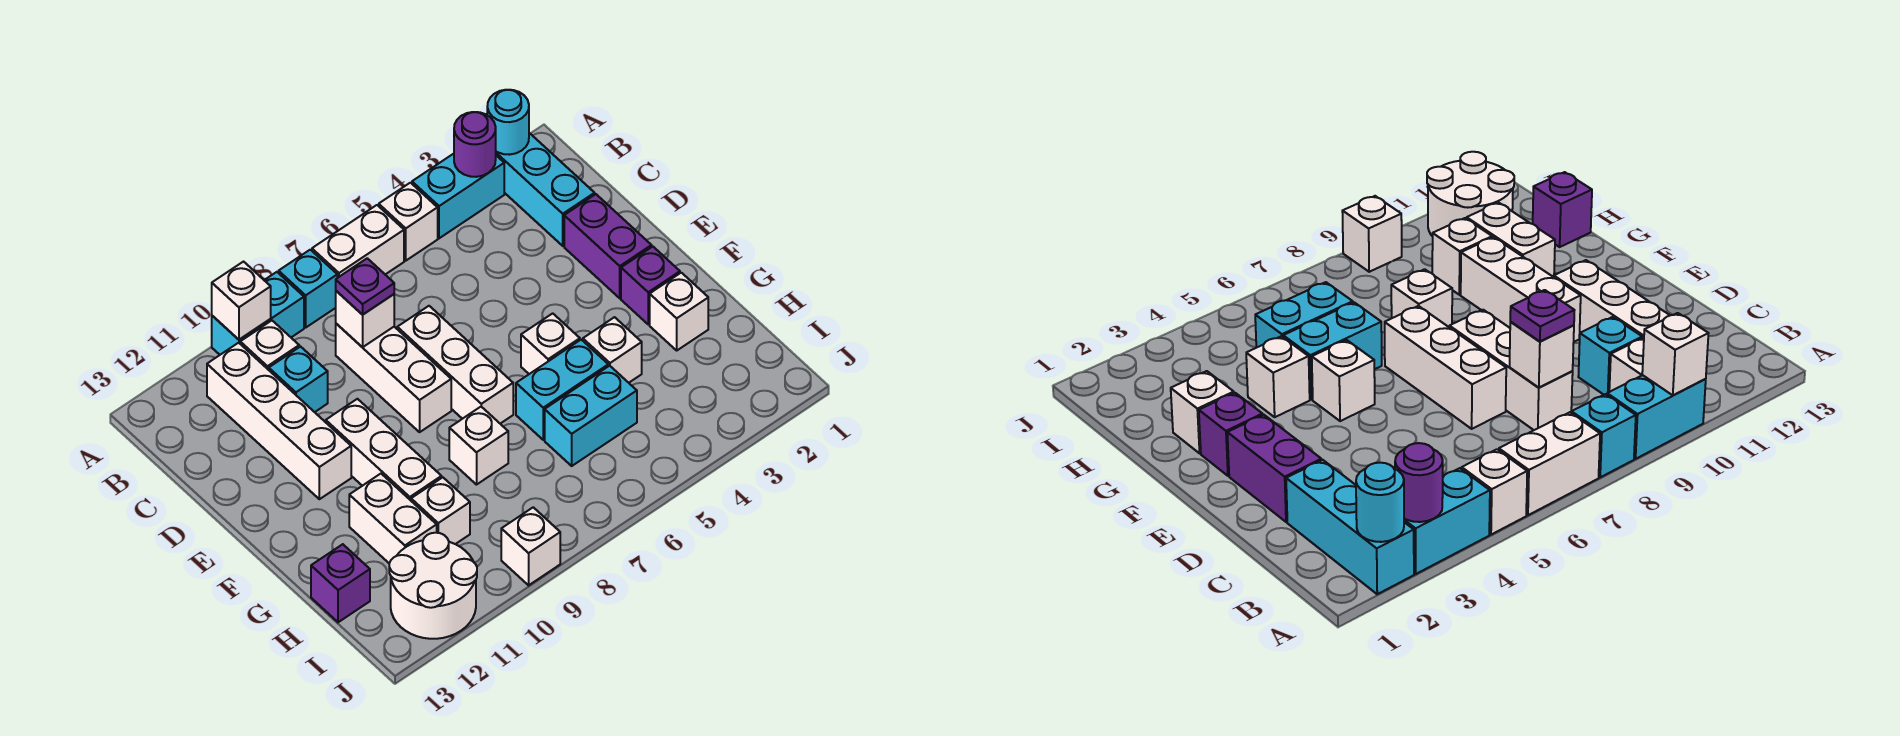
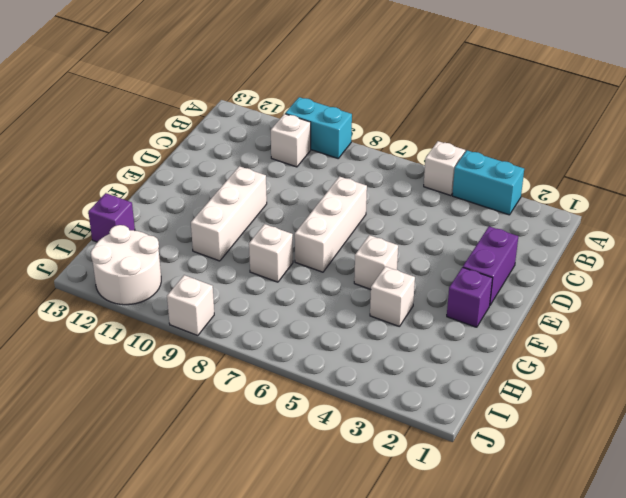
none -> cyan brick A2:C2 level 1
none -> white brick A6:A7 level 1
none -> cyan brick A8 level 1
none -> white brick B11:E11 level 1

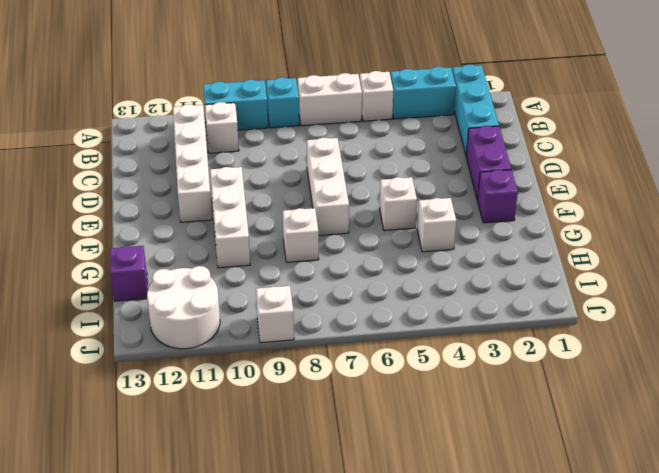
none -> white brick C8:E8 level 1
none -> cyan brick C10 level 1
none -> white brick G2 level 1
none -> cyan brick G5:G6 level 1

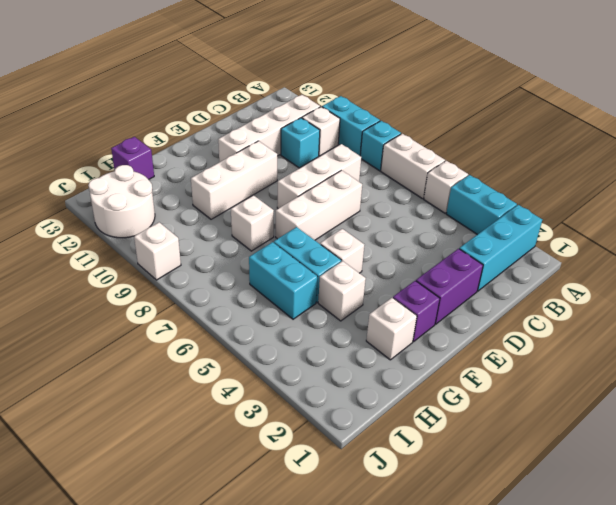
none -> white brick G11:H11 level 1
none -> white brick H10 level 1
none -> cyan round brick A2 level 2
none -> purple round brick A3 level 2

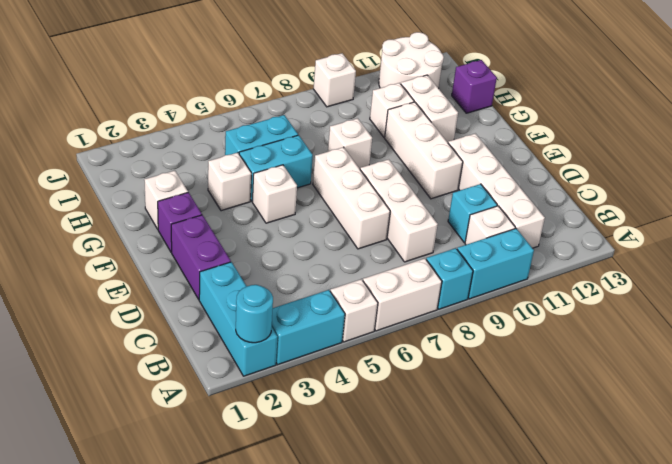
none -> purple round brick A3 level 2
none -> white brick A10 level 2
none -> white brick C8 level 2
none -> purple plate C8 level 3

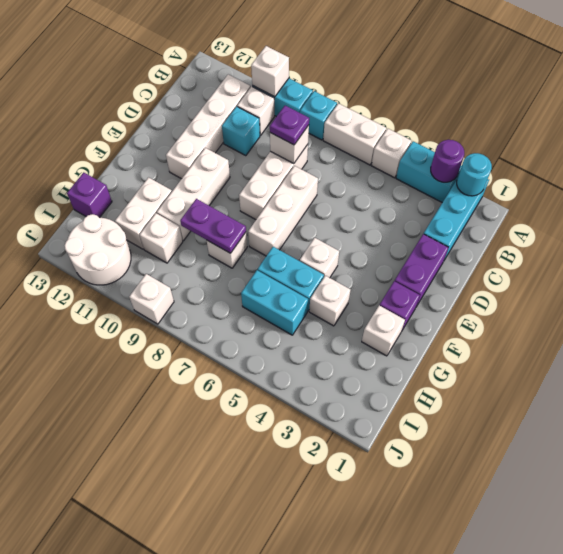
purple plate G8:G9 level 2 -> none

